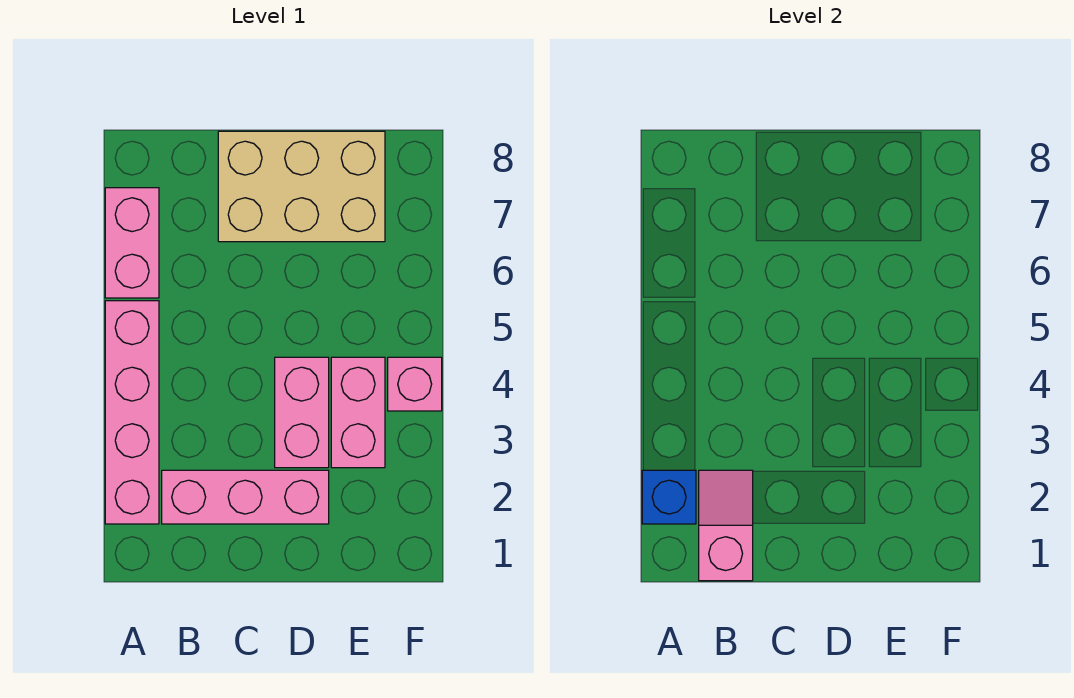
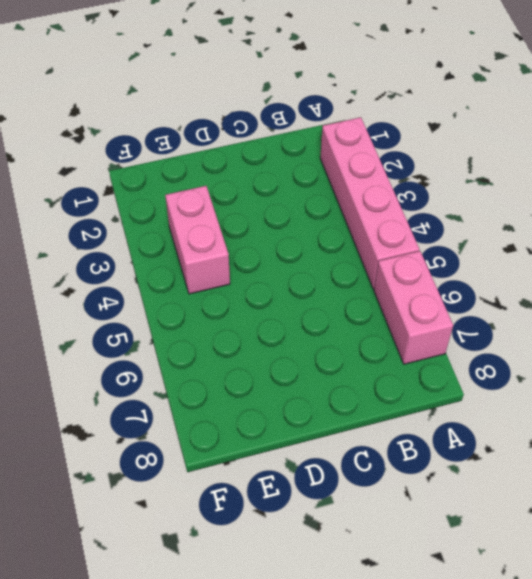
none -> pink brick B2:D2 level 1
none -> tan brick C7:E8 level 1

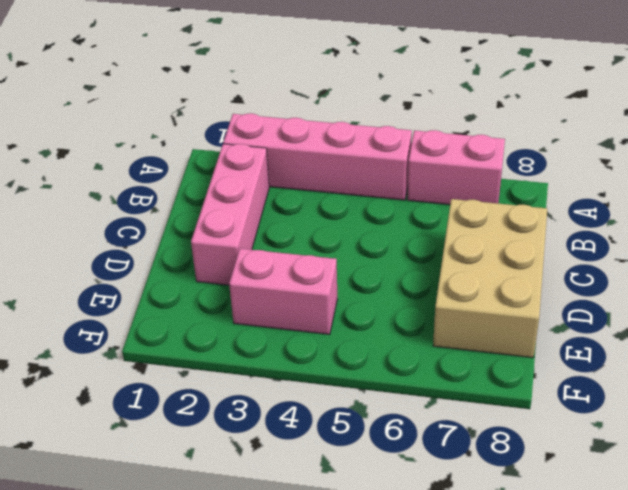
none -> pink brick D3:D4 level 1
none -> pink brick F4 level 1

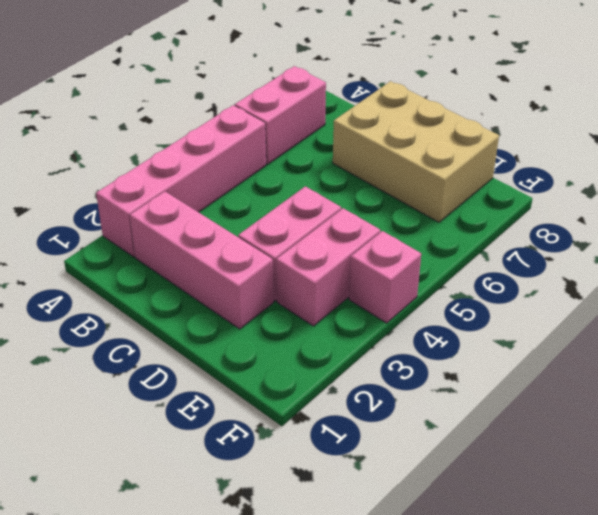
none -> blue brick A2 level 2
none -> pink slope B1:B2 level 2 top 1

